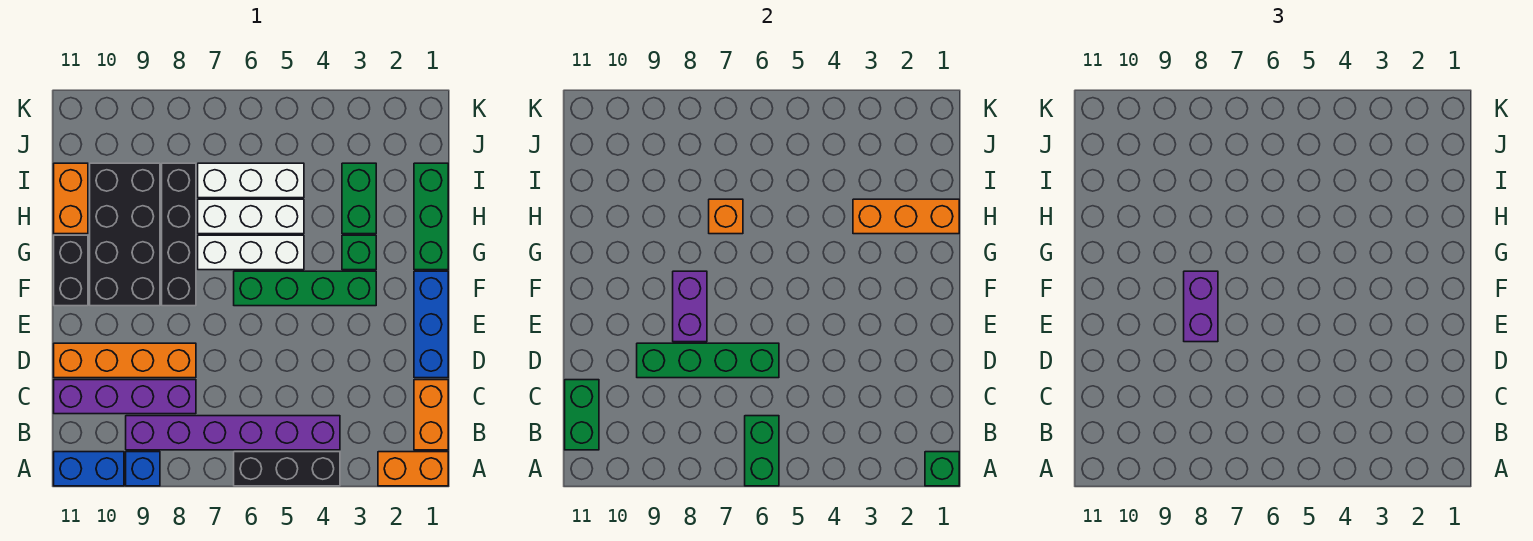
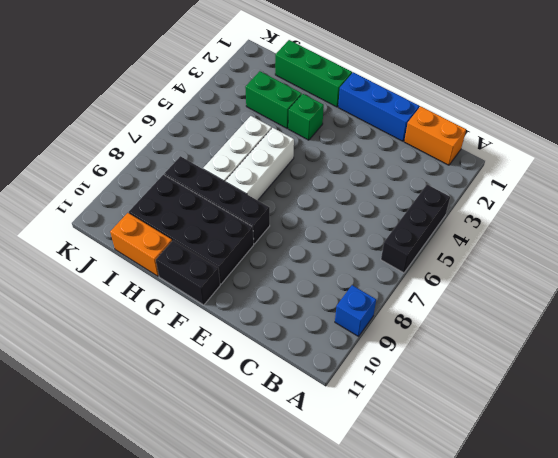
none -> orange brick A1:A2 level 1
none -> blue brick A10:A11 level 1
none -> purple brick B4:B9 level 1

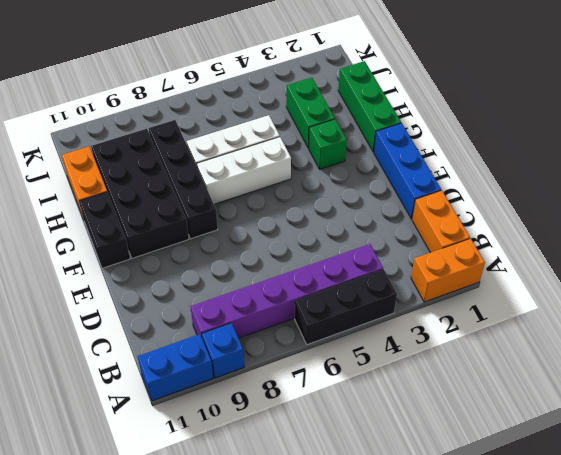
none -> purple brick C8:C11 level 1
none -> orange brick D8:D11 level 1
none -> green brick F3:F6 level 1

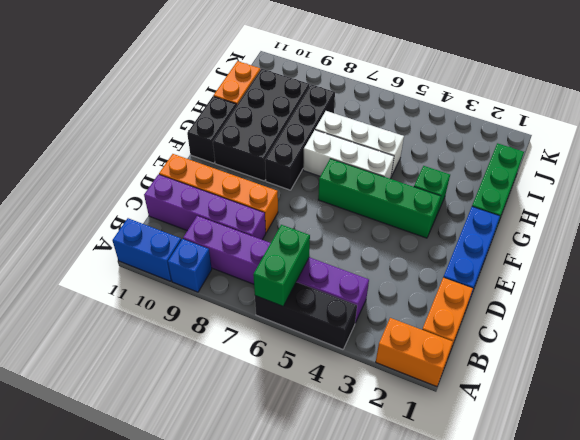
none -> green brick H3:I3 level 1
none -> white brick I5:I7 level 1
none -> green brick A1 level 2

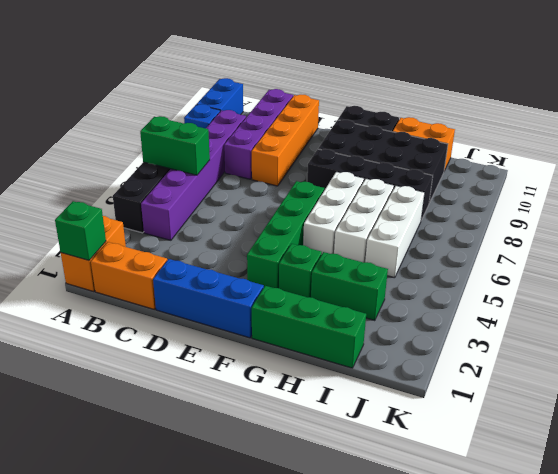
none -> green brick B11:C11 level 2
none -> green brick D6:D9 level 2
none -> purple brick E8:F8 level 2

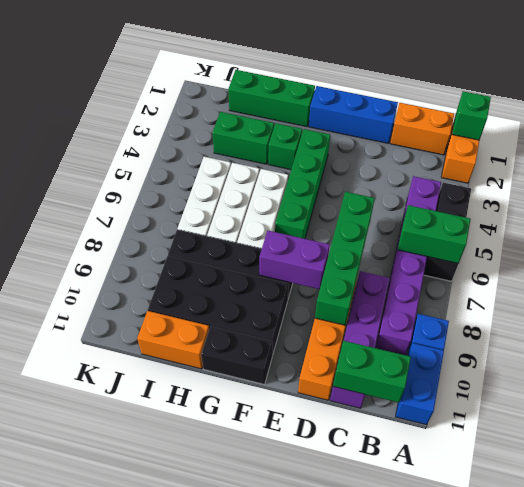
none -> orange brick H1:H3 level 2
none -> orange brick H7 level 2
none -> purple brick E8:F8 level 3

